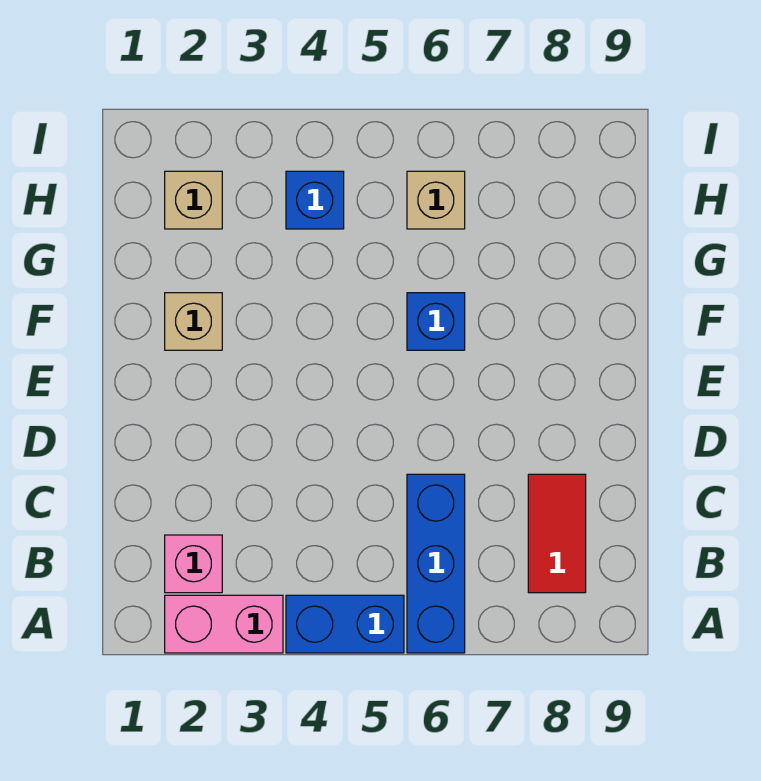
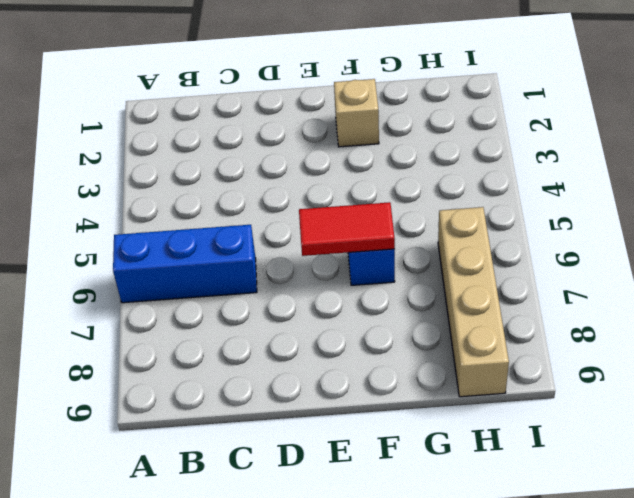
red tile E6:F6 level 2 -> red tile B8:C8 level 1
tan brick H6:H9 level 1 -> tan brick H6 level 1
none -> pink brick A2:A3 level 1
none -> blue brick A4:A5 level 1

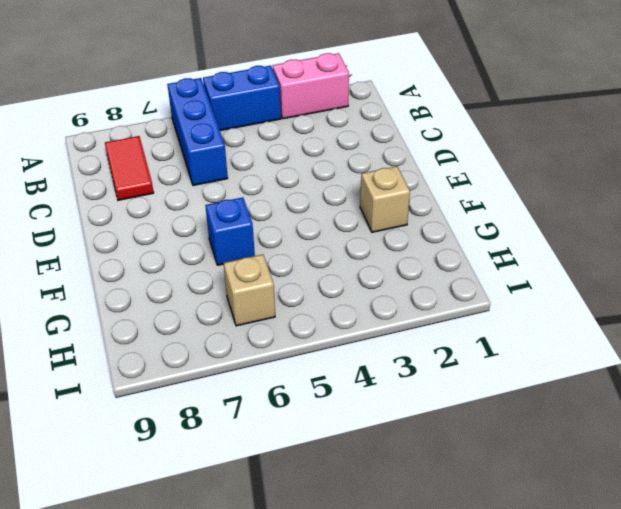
none -> pink brick B2 level 1
none -> tan brick H2 level 1

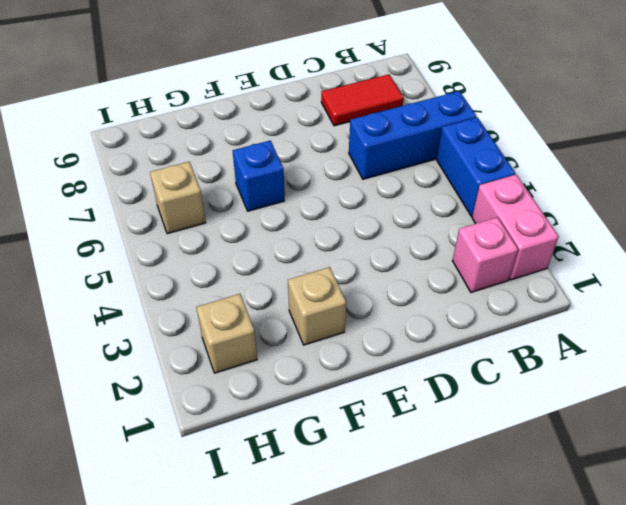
none -> blue brick H4 level 1

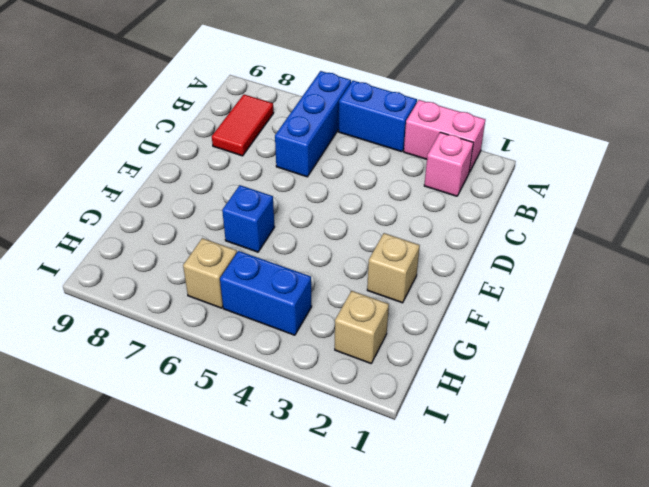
blue brick H4:H5 level 1 -> blue brick H4 level 1

